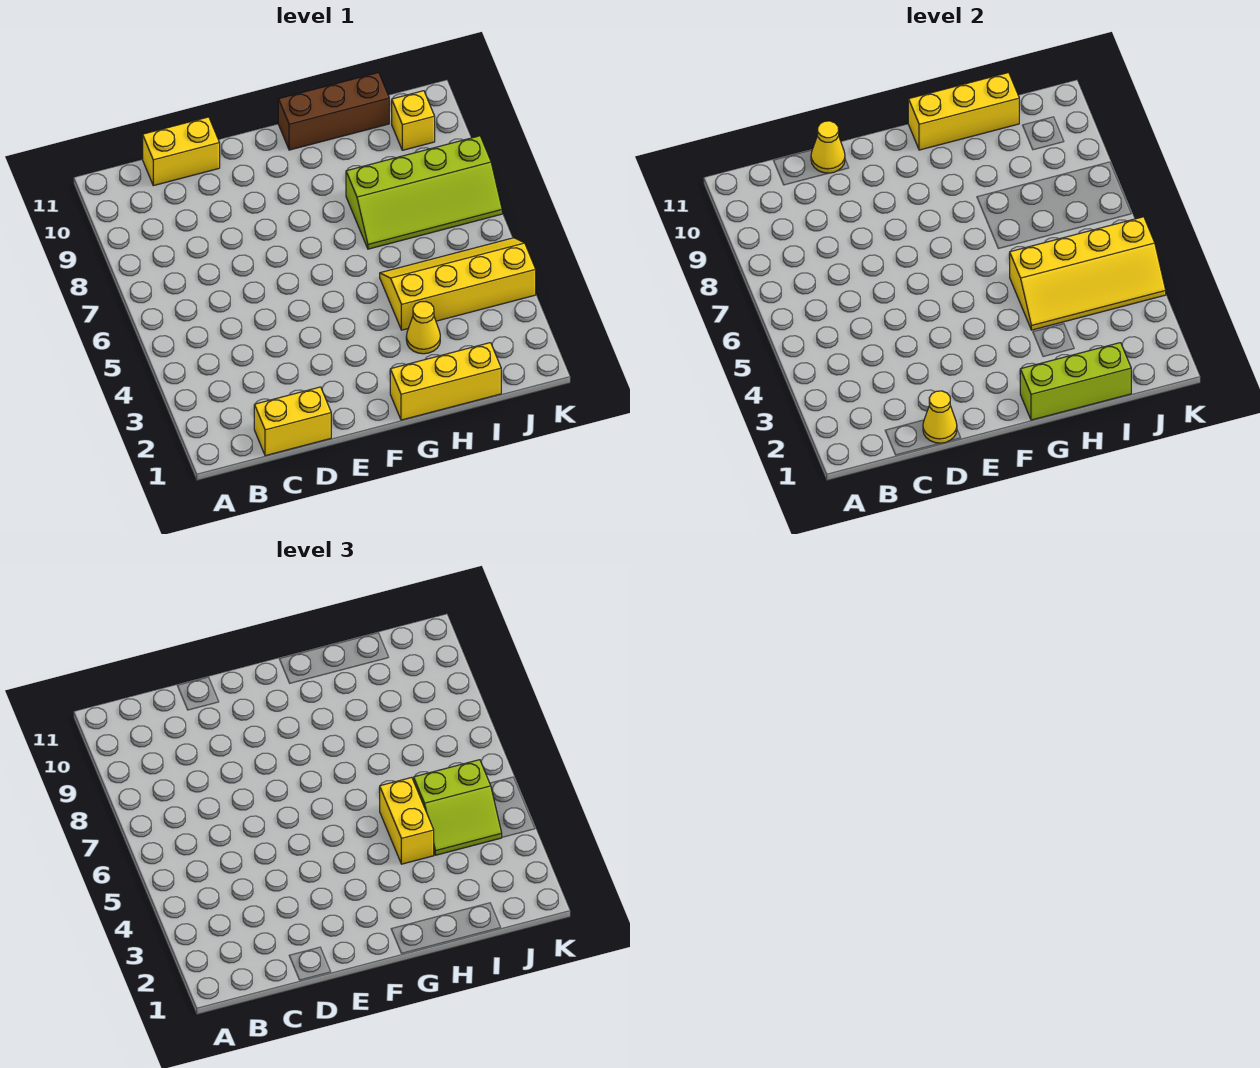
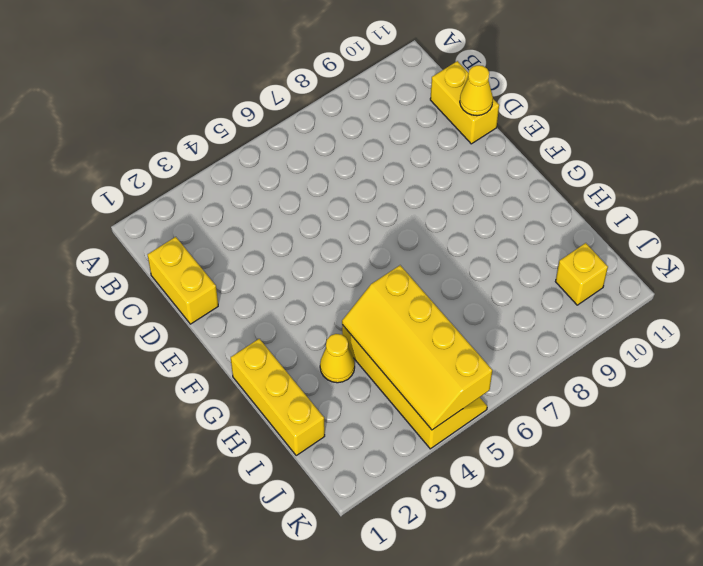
none -> brown brick G11:I11 level 1
none -> lime slope H7:K8 level 1 top 8
none -> yellow cone D1 level 2

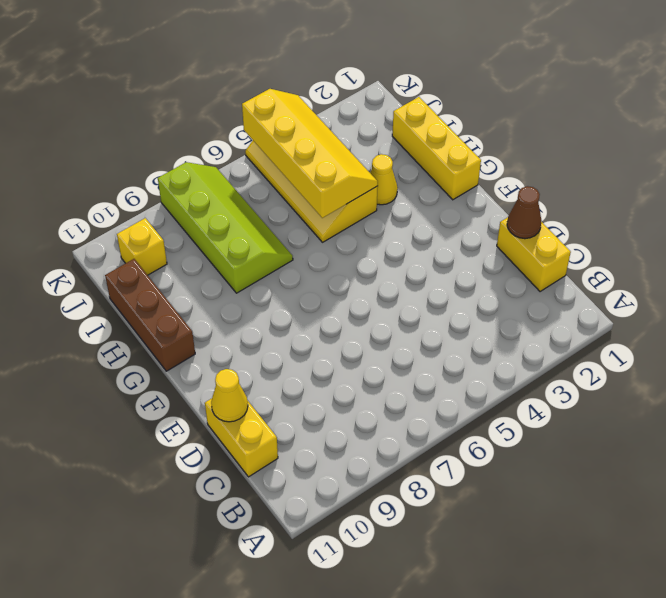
brown cone D1 level 2 -> yellow cone D1 level 2
none -> lime brick G1:I1 level 2
none -> yellow brick G11:I11 level 2
none -> yellow brick H4:H5 level 3

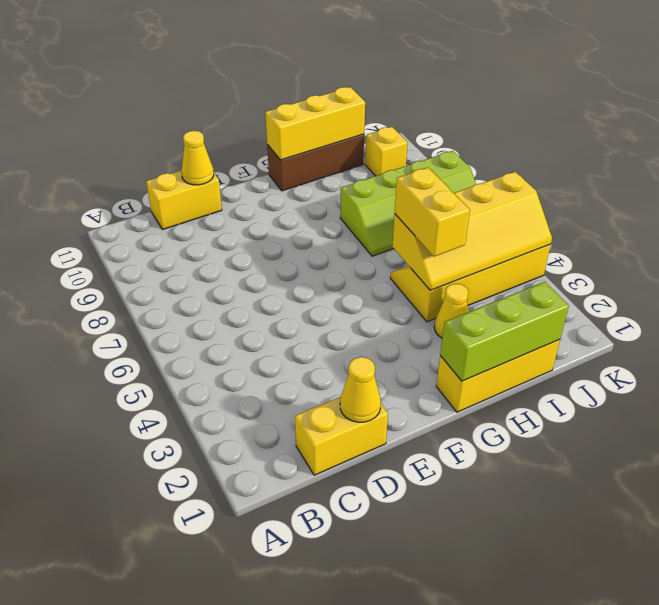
none -> lime slope I4:J5 level 3 top 5

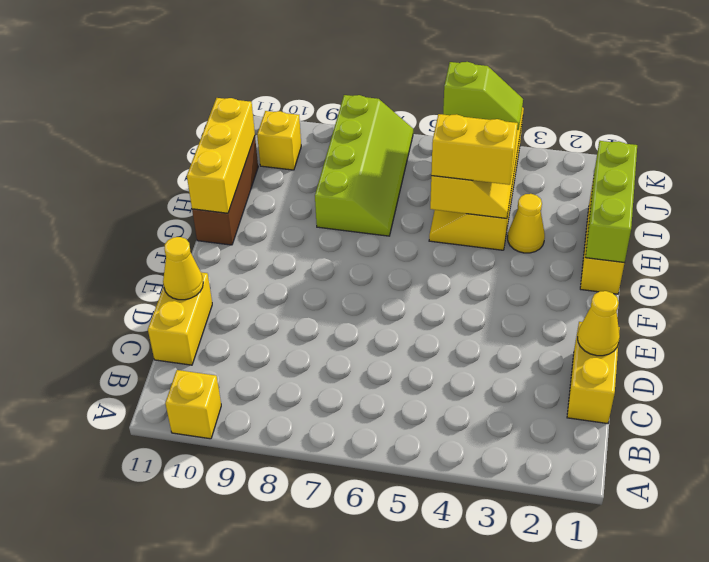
yellow brick A10 level 1 -> none
lime slope J4:J5 level 3 top 5 -> lime slope I4:J5 level 3 top 5

